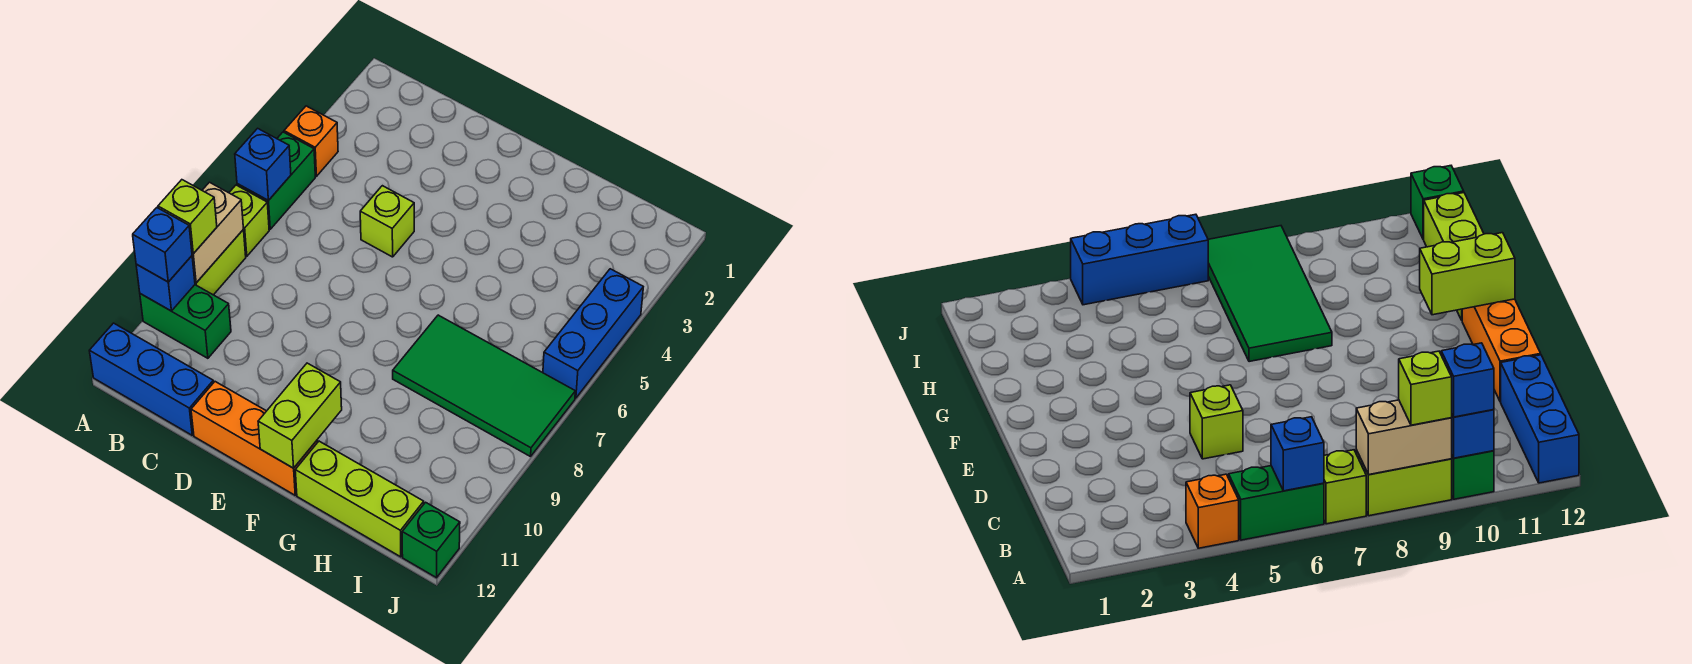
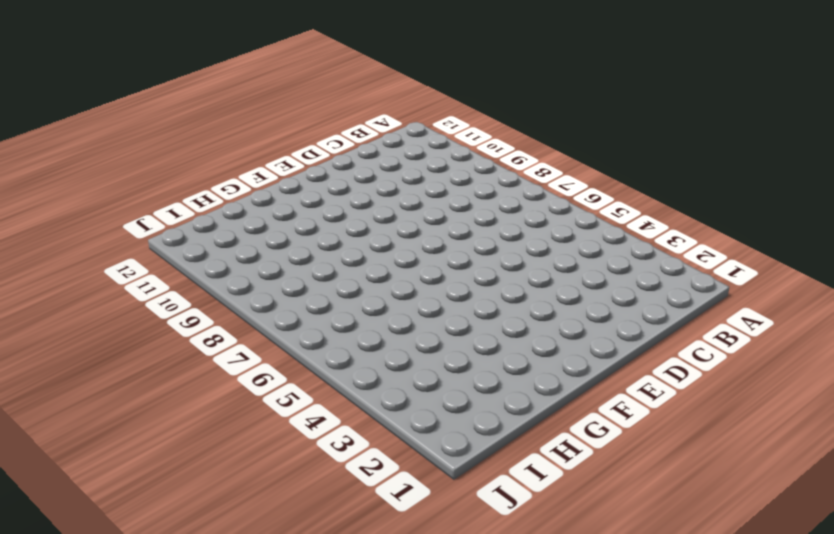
none -> orange brick A4 level 1
none -> green brick A5:A6 level 1
none -> lime brick A7 level 1

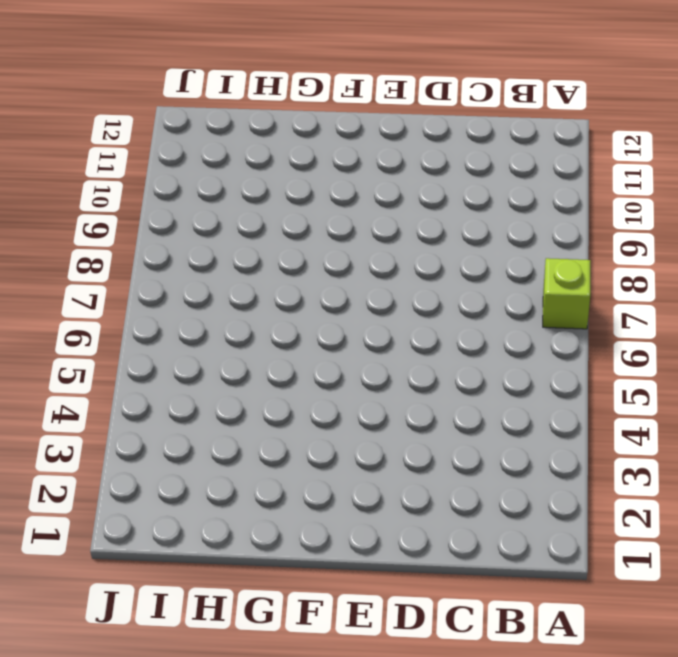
none -> orange brick A4 level 1
none -> green brick A5:A6 level 1
none -> lime brick A8:A9 level 1

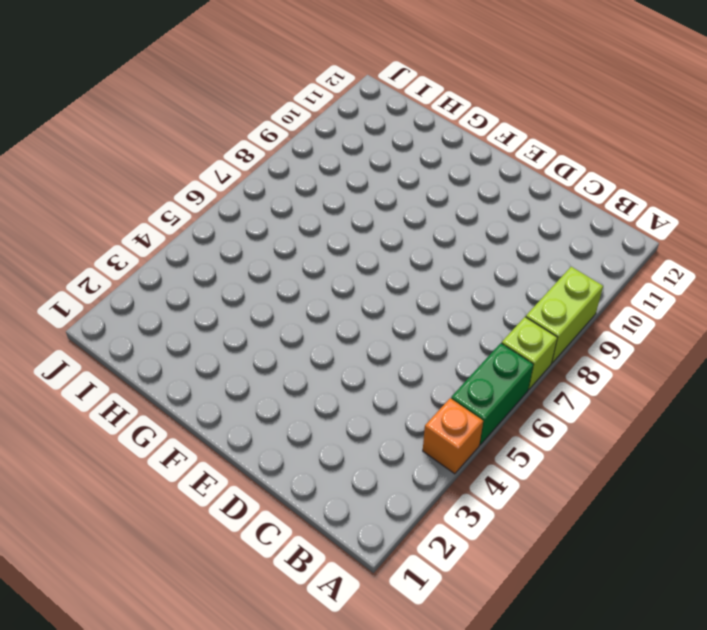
none -> green brick A10:B10 level 1
none -> blue brick A12:C12 level 1
none -> lime brick D5 level 1

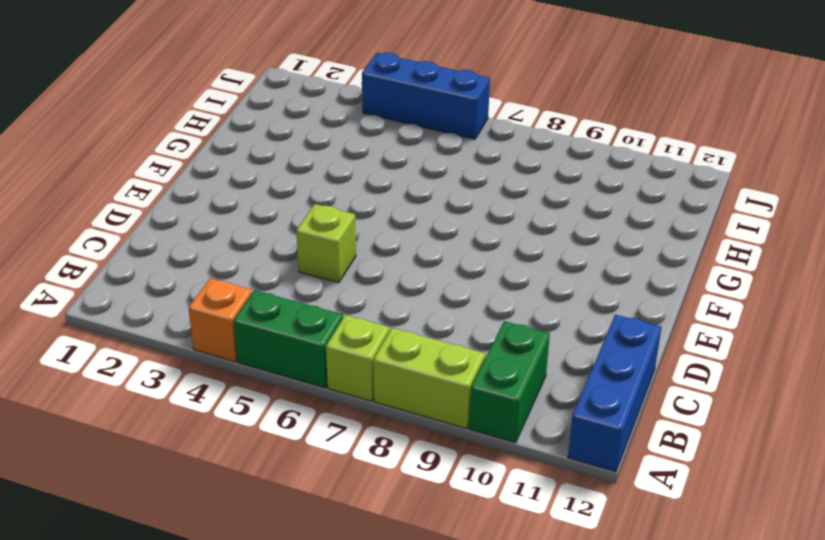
none -> orange brick D12:F12 level 1
none -> green tile G7:J8 level 1
none -> lime brick G12:I12 level 1

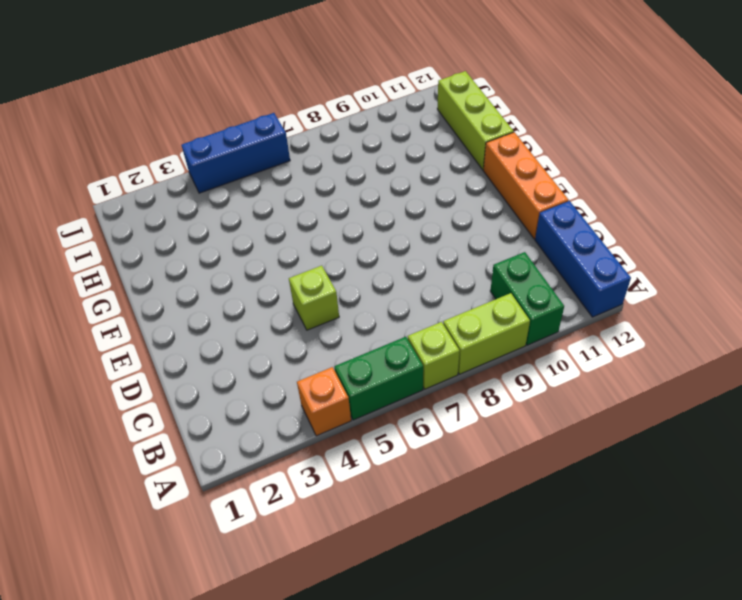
none -> green tile G7:J8 level 1
none -> green brick J12 level 1
none -> blue brick A6 level 2

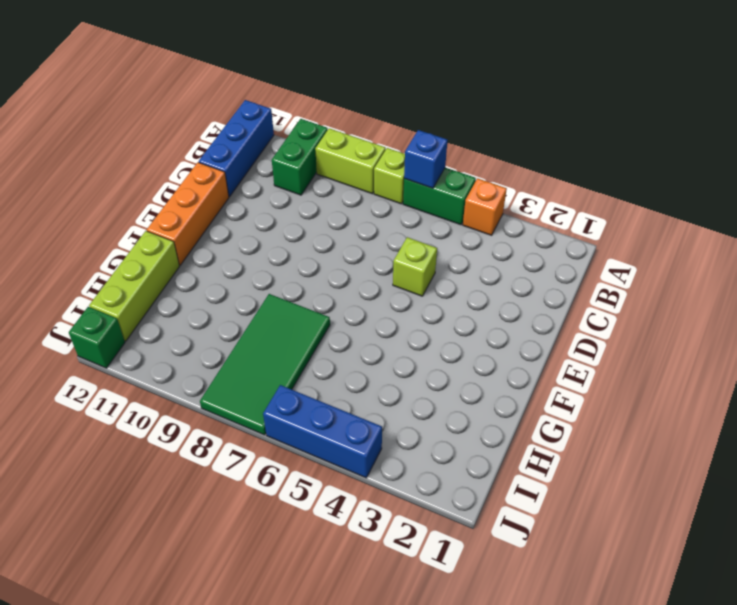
none -> tan brick A8:A9 level 2
none -> blue brick A10 level 2
none -> lime brick F11:F12 level 2

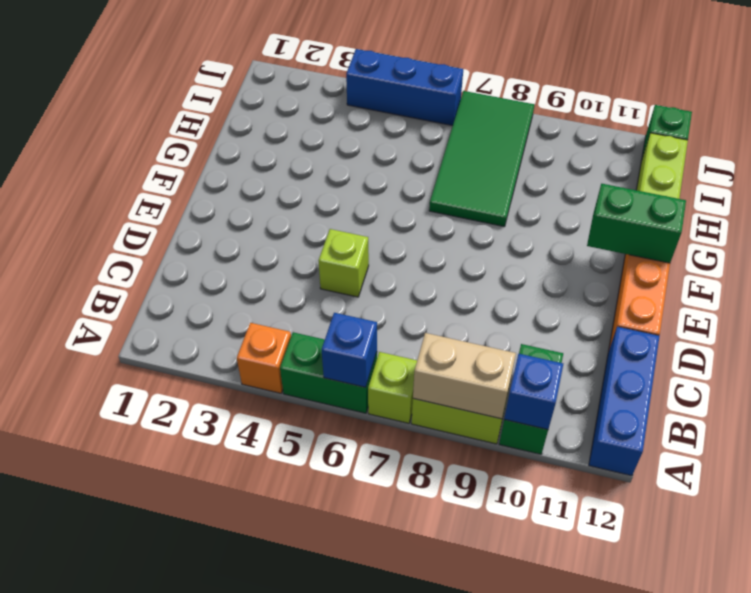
green brick F11:F12 level 2 -> lime brick F11:F12 level 2
none -> lime brick A9 level 3
none -> blue brick A10 level 3

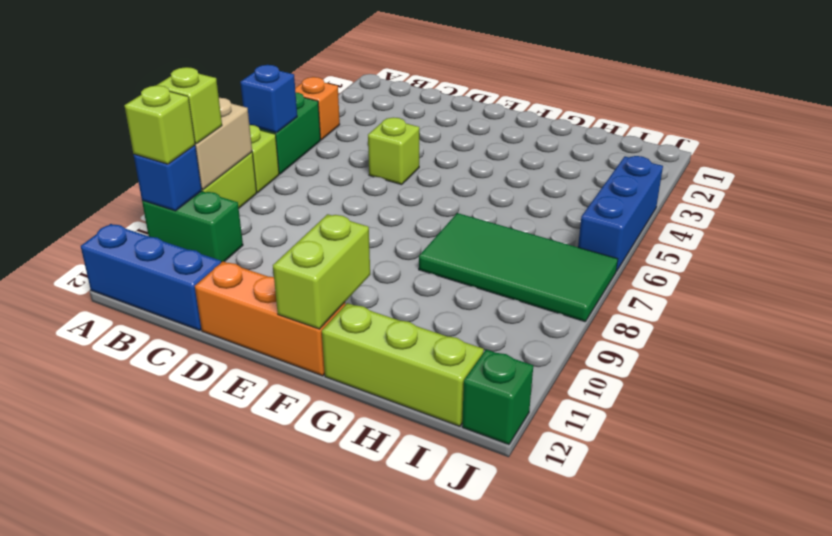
lime brick A10 level 3 -> blue brick A10 level 3

